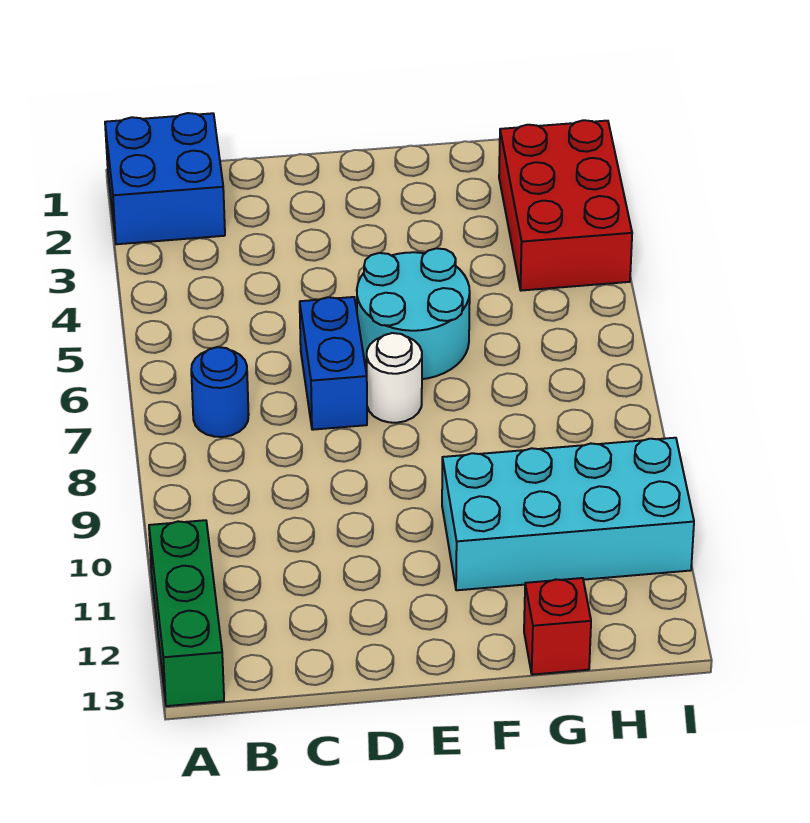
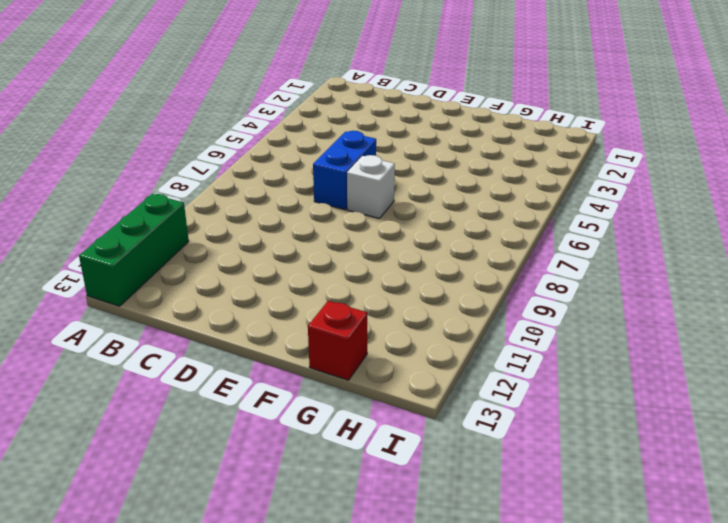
white brick E7 level 1 -> white round brick E7 level 1
none -> blue brick A1:B2 level 1
none -> blue round brick B7 level 1

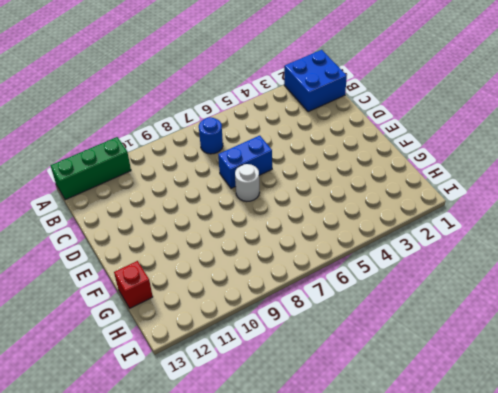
none -> cyan round brick E5:F6 level 1
none -> cyan brick F10:I11 level 1

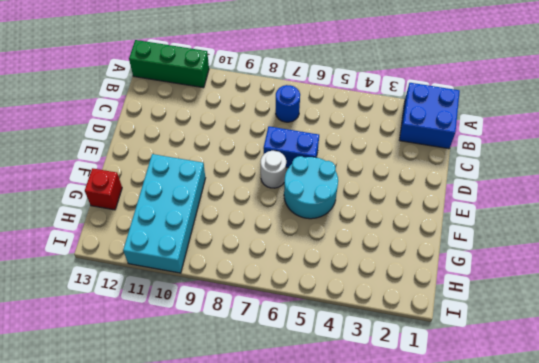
none -> red brick H2:I4 level 1

